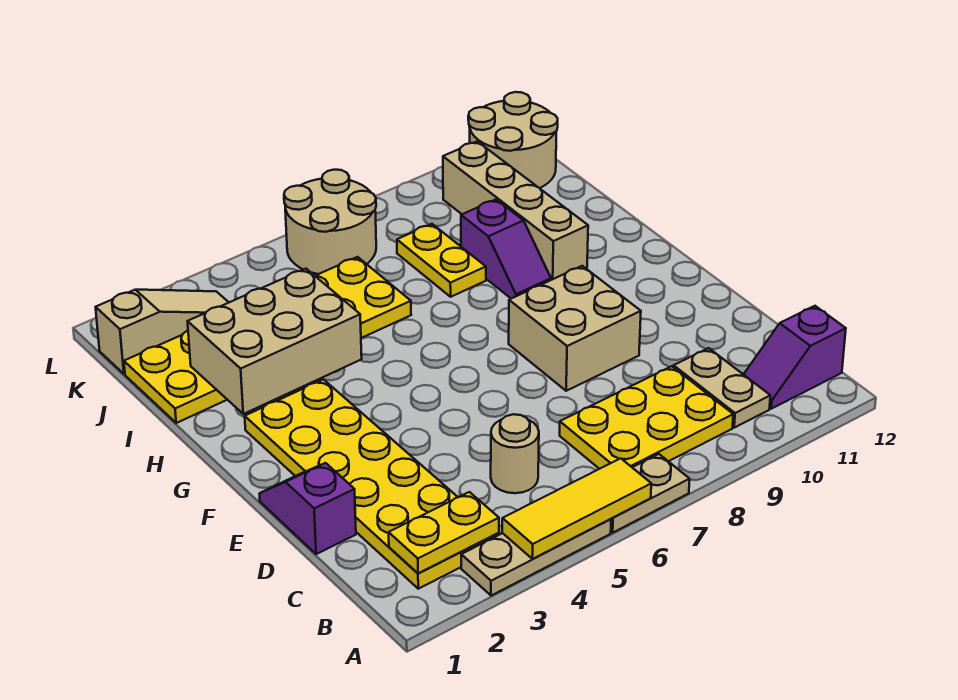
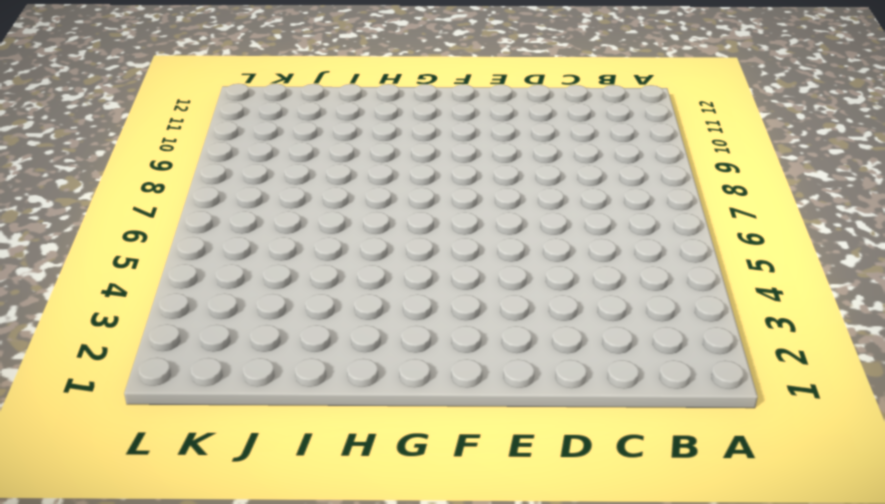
none -> tan plate A3:A5 level 1
none -> tan plate A6:A7 level 1
none -> yellow plate B2:G3 level 1

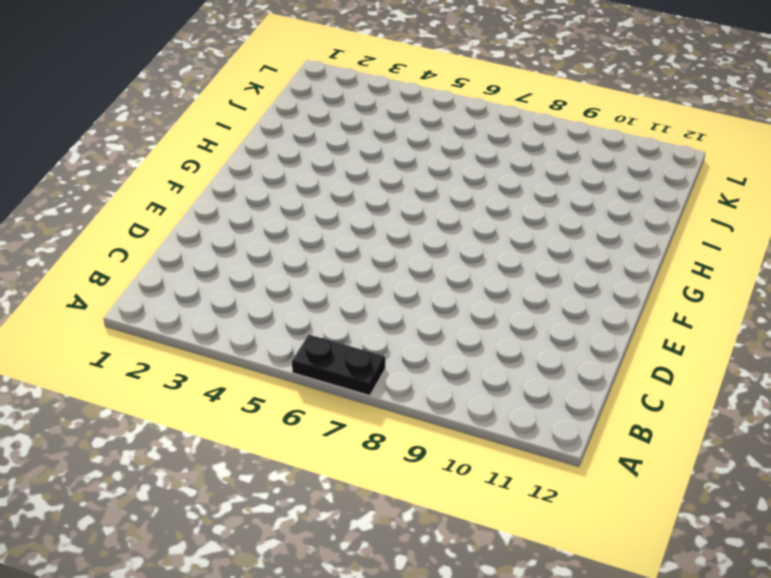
black plate A6:A7 level 1 -> tan plate A6:A7 level 1
none -> tan plate A3:A5 level 1
none -> yellow plate B2:G3 level 1
none -> yellow plate B7:C9 level 1

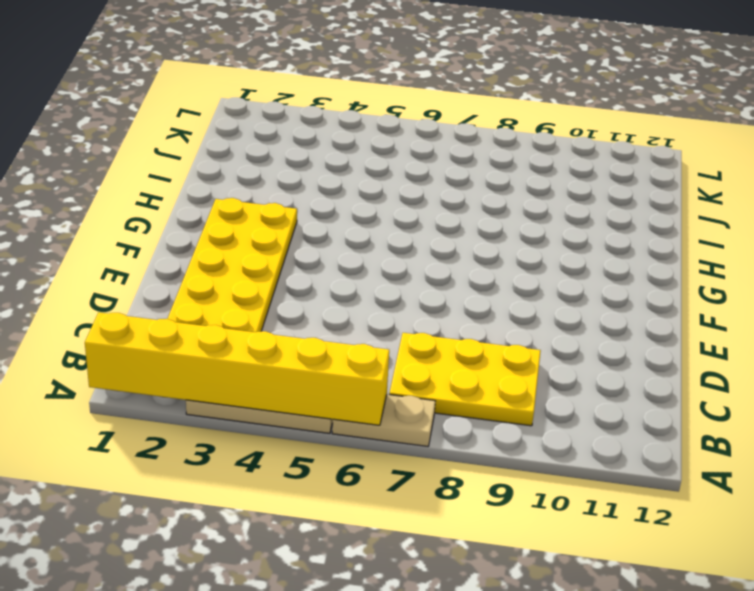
yellow brick A1:A6 level 2 -> yellow tile A4:A6 level 2
none -> tan plate B10:C10 level 1
none -> purple slope B11:B12 level 1 top 12
none -> tan round brick C5 level 1

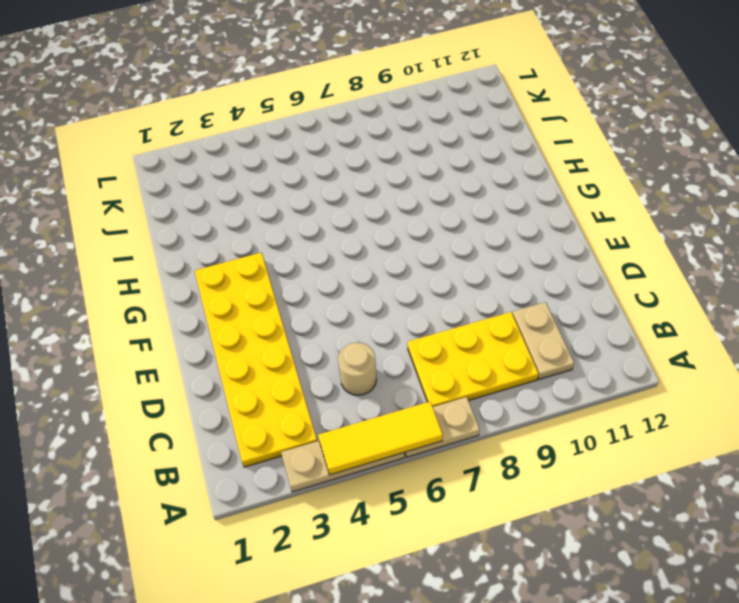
none -> purple slope B11:B12 level 1 top 12
none -> purple slope D1:E1 level 1 top D
none -> tan brick E8:F9 level 1

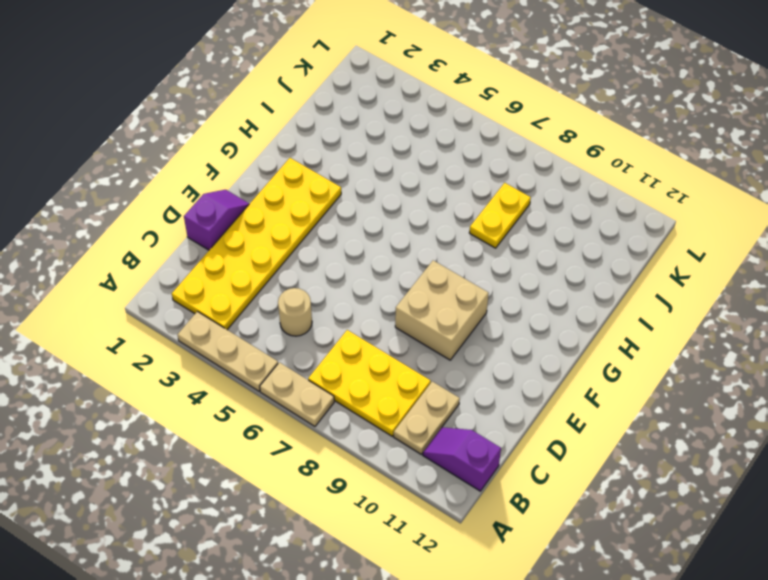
none -> purple slope H9:I9 level 1 top I
none -> tan brick H10:K10 level 1
none -> yellow plate I1:J6 level 1

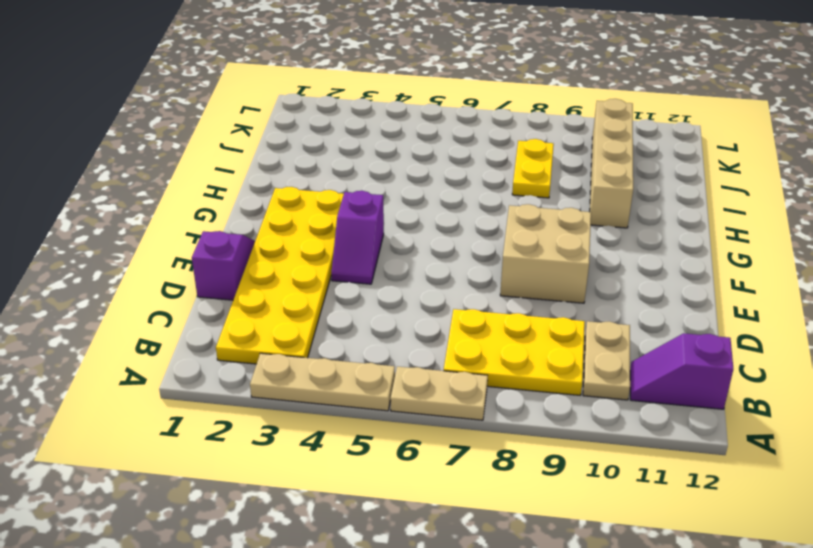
purple slope E4:F4 level 1 top F -> purple slope H9:I9 level 1 top I
none -> tan round brick C5 level 1
none -> yellow plate I1:J6 level 1
none -> tan slope K1:K3 level 1 top 1

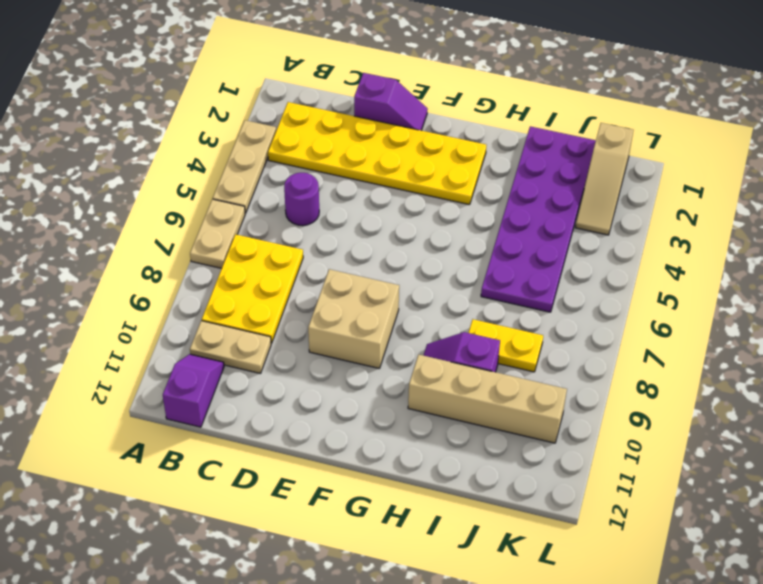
purple round brick C5 level 1 -> tan round brick C5 level 1
purple plate I1:J6 level 1 -> yellow plate I1:J6 level 1
none -> tan round brick K6:L7 level 1
none -> tan round brick K11:L12 level 1
none -> yellow tile A4:A6 level 2

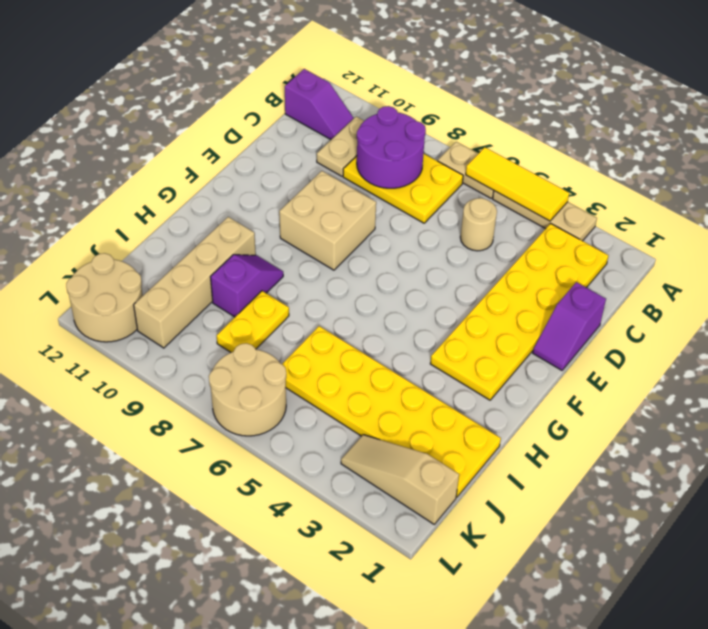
purple round brick B8:C9 level 2 -> none
none -> yellow plate B2:B3 level 2
none -> tan brick H2:I4 level 2

